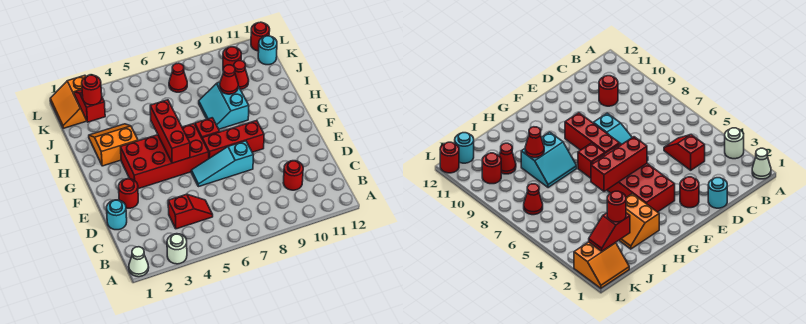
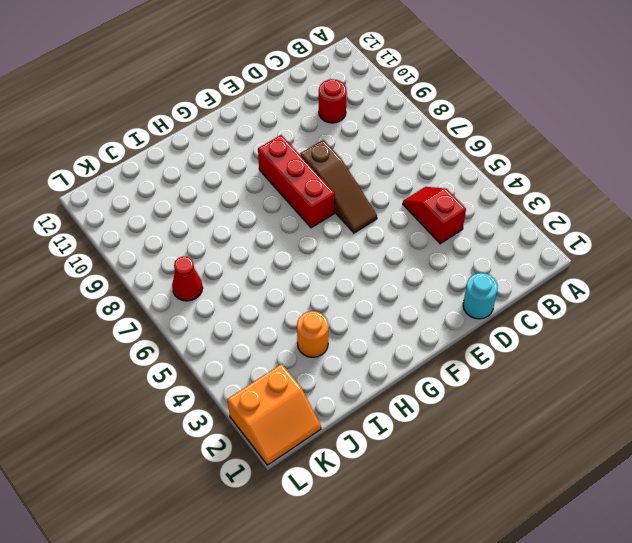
brown slope E6:E8 level 1 top 8 -> cyan slope E6:E8 level 1 top 8
orange round brick I3 level 1 -> orange slope H2:I3 level 1 top H
none -> white cone A1 level 1
none -> white round brick A3 level 1
none -> red round brick E2 level 1

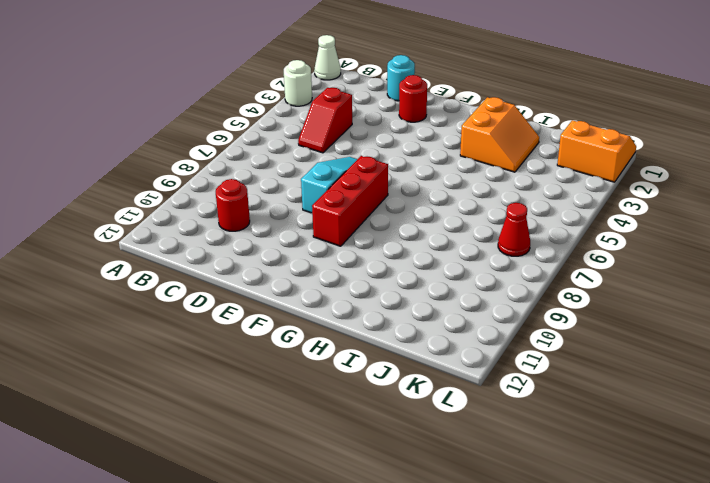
none -> red brick F3:G6 level 1
none -> red brick G7 level 1
none -> cyan slope H8:I9 level 1 top 9

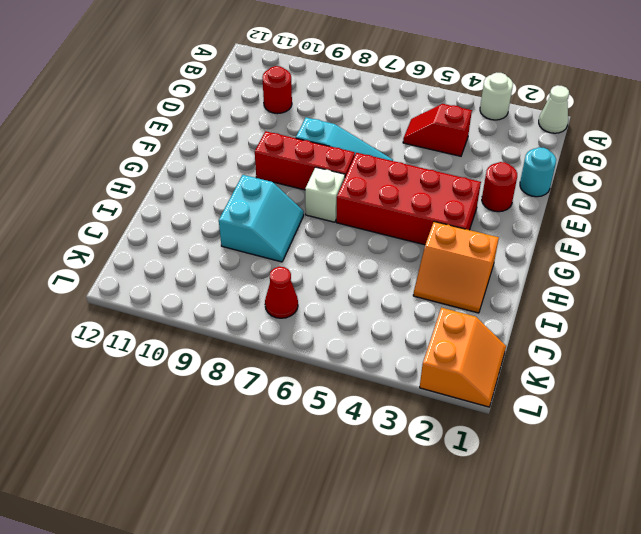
white brick G7 level 1 -> red brick G7 level 1
none -> red cone J10 level 1
none -> red round brick K10 level 1
none -> cyan round brick K12 level 1

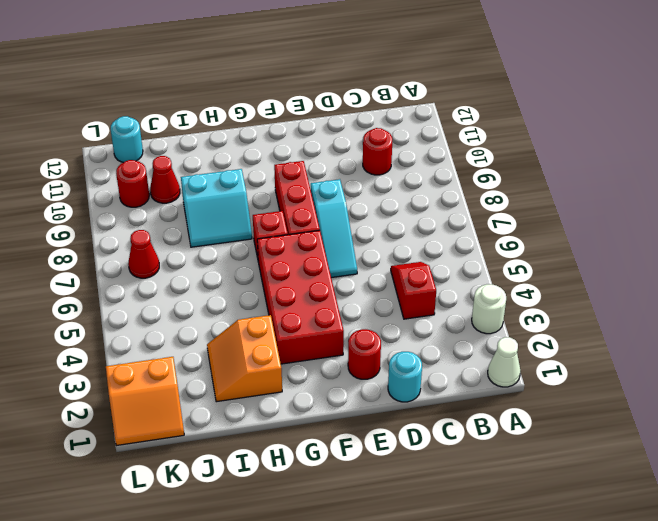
none -> red round brick L12 level 1
none -> red brick F5:H5 level 2
none -> red cone I9 level 2

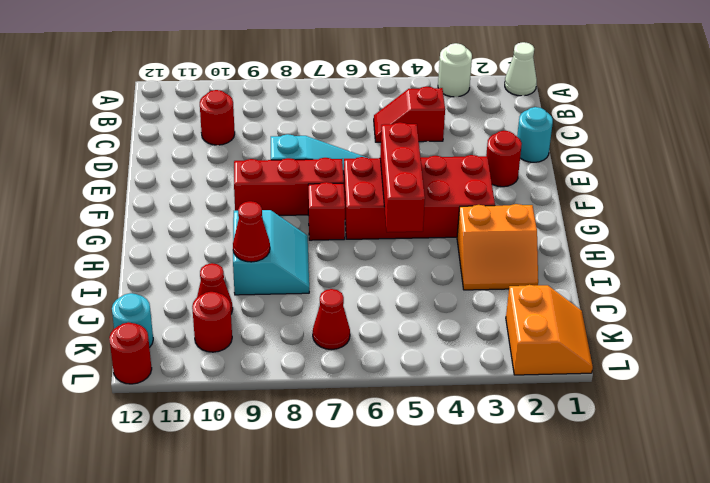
none -> red slope J2:K2 level 2 top J
none -> red round brick J2 level 3

